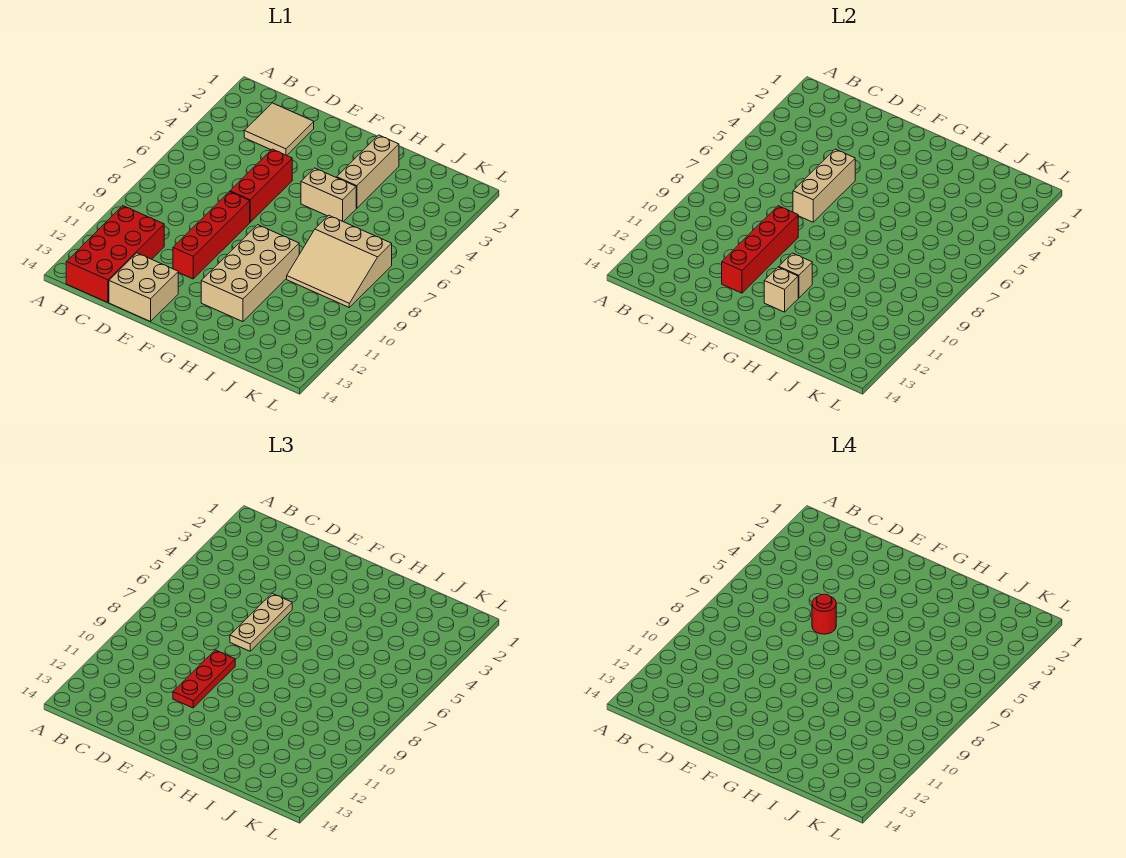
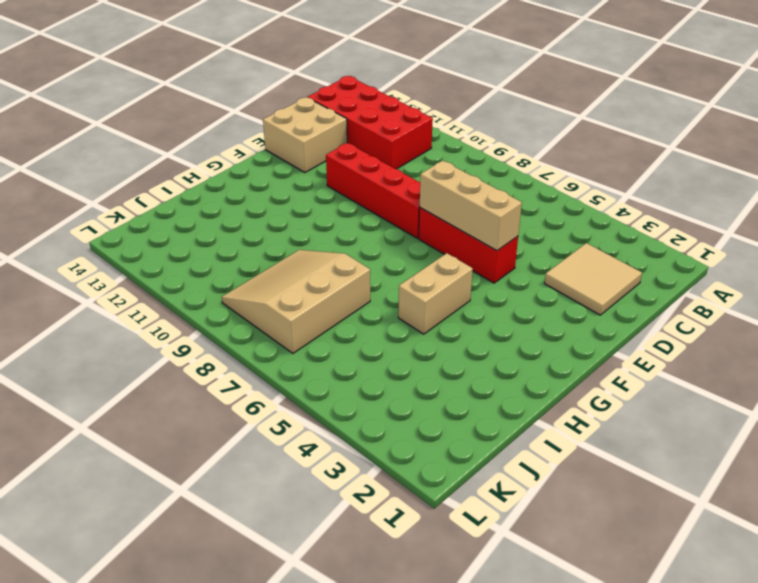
none -> tan brick G9:H12 level 1
none -> tan brick H2:H4 level 1
none -> red brick E9:E12 level 2

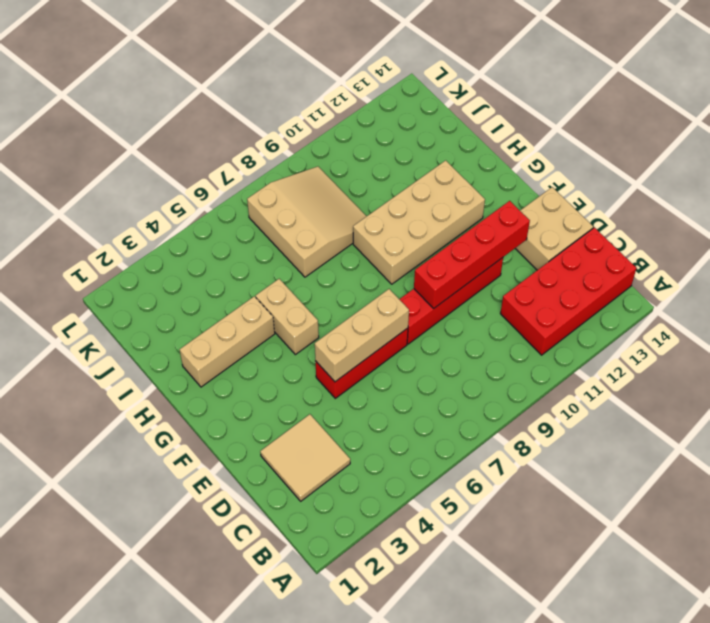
none -> tan brick G11 level 2
none -> tan brick G12 level 2
none -> tan plate E5:E7 level 3

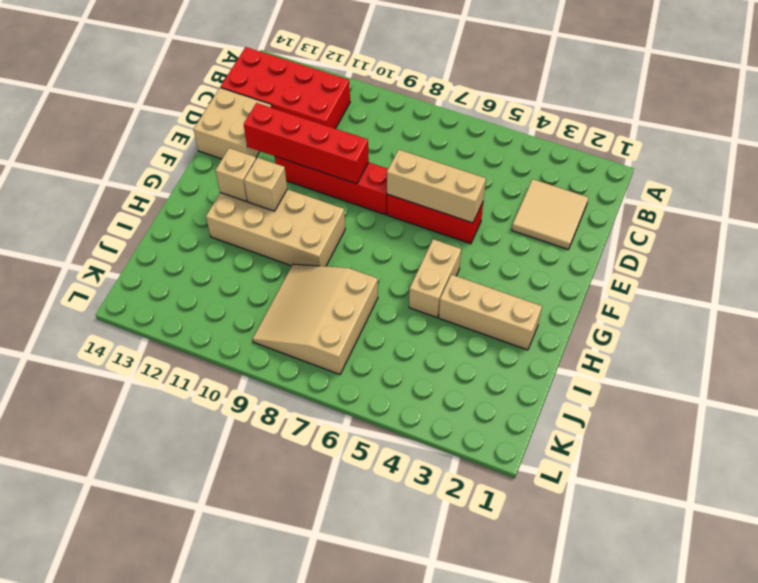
none -> tan plate E5:E7 level 3
none -> red plate E9:E11 level 3
none -> red round brick E6 level 4

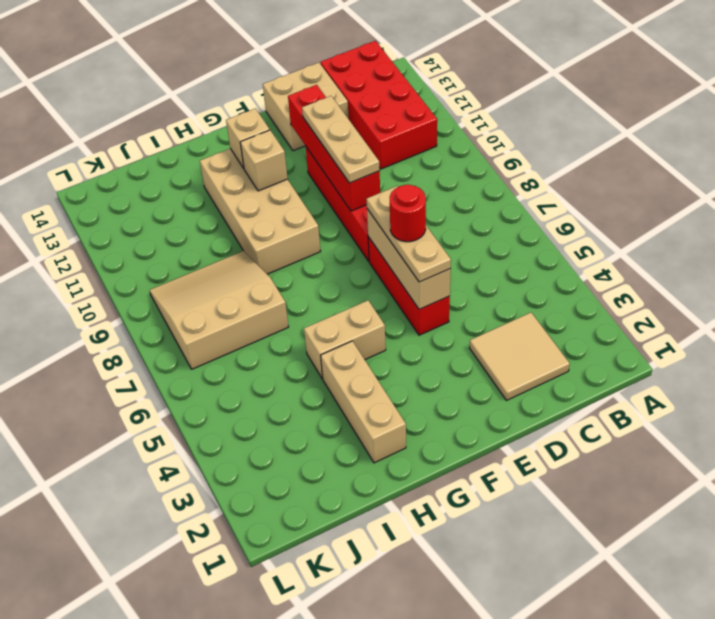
tan plate E9:E11 level 3 -> red plate E9:E11 level 3

